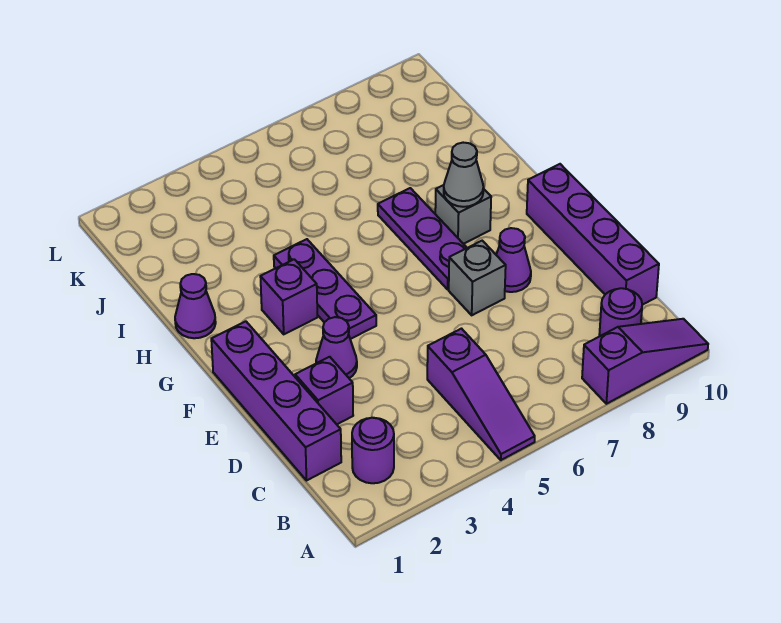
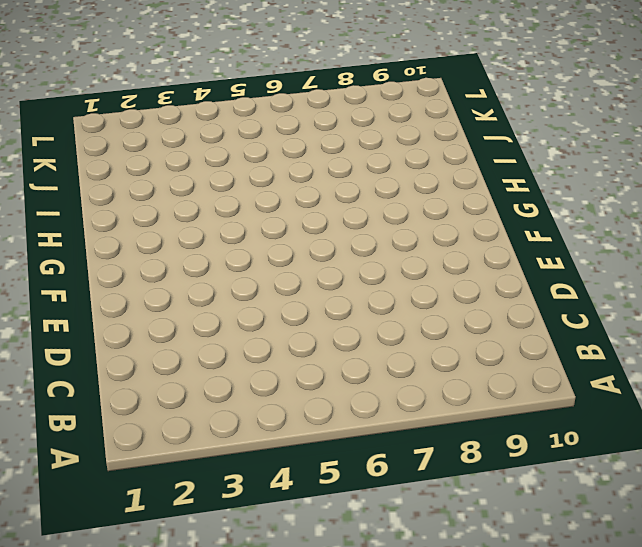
none -> purple slope A5:C5 level 1 top C
none -> purple slope A8:A10 level 1 top 8
none -> purple round brick B2 level 1

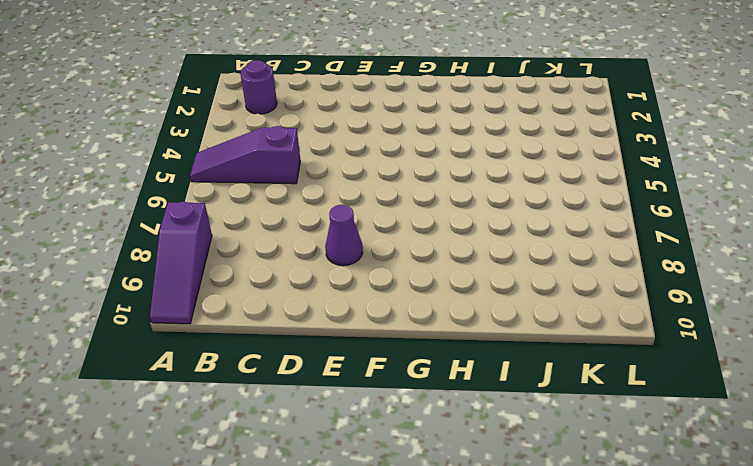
none -> purple round brick B9 level 1
none -> purple brick C1:F1 level 1
none -> purple brick C10:F10 level 1

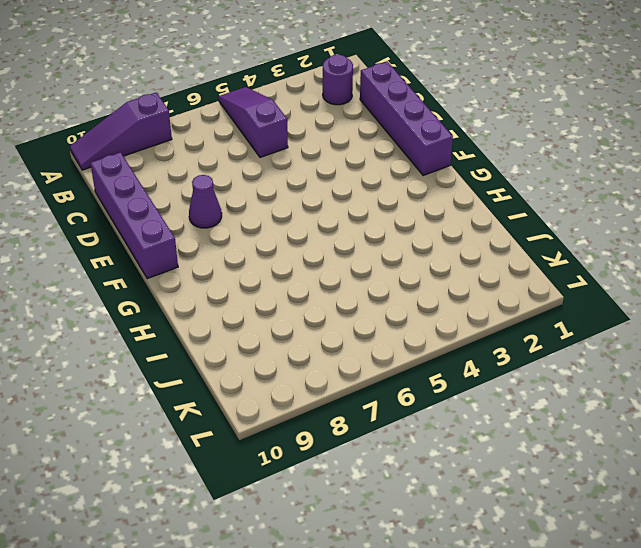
none -> purple round brick B9 level 1
none -> purple brick D2 level 1
none -> purple cone E3 level 1

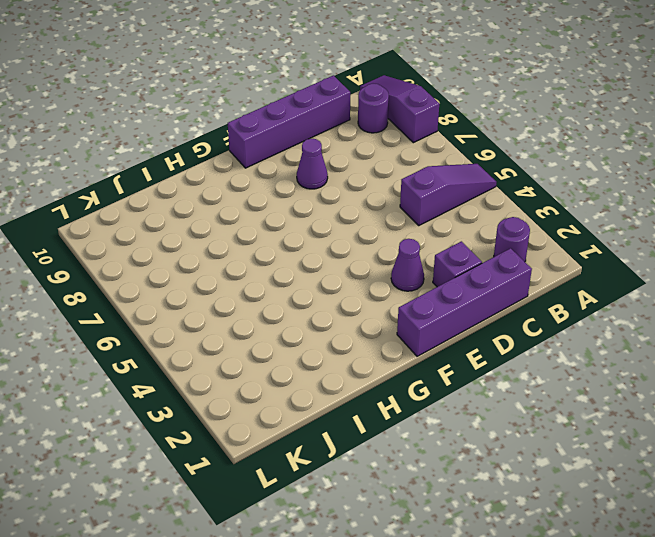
none -> grey brick E7 level 1
none -> purple plate F4:H4 level 1
none -> purple plate F7:H7 level 1

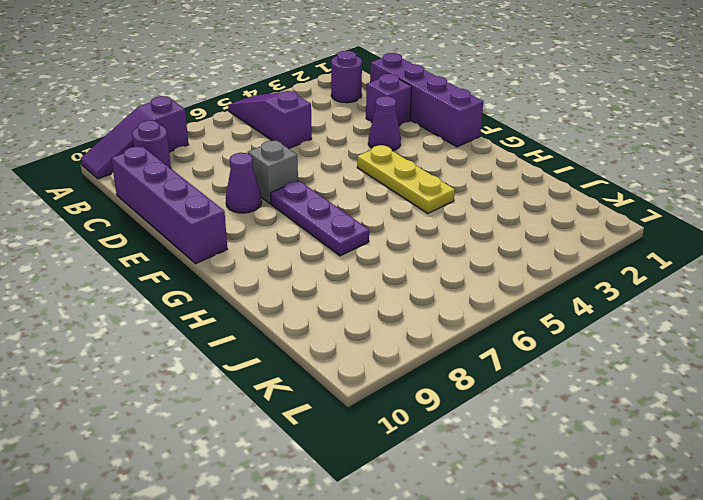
yellow plate F4:H4 level 1 -> purple plate F4:H4 level 1
none -> purple brick G3 level 1
none -> grey brick G8 level 1
none -> purple cone H1 level 1

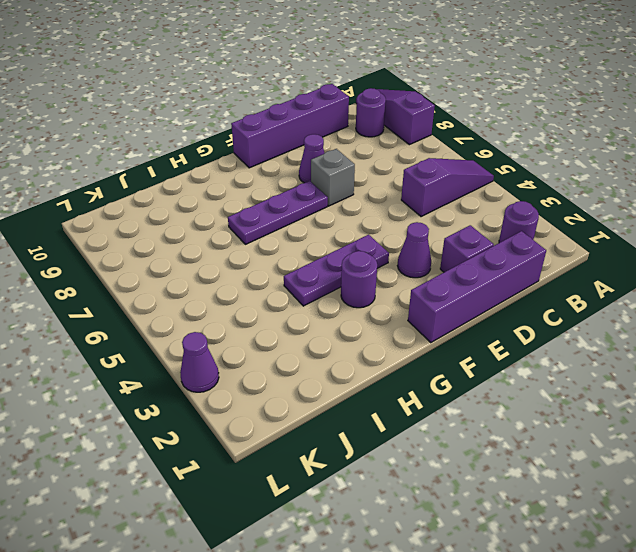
purple round brick G3 level 1 -> purple brick G3 level 1
purple cone L3 level 1 -> purple cone H1 level 1
none -> grey brick G8 level 1
none -> grey cone G8 level 2

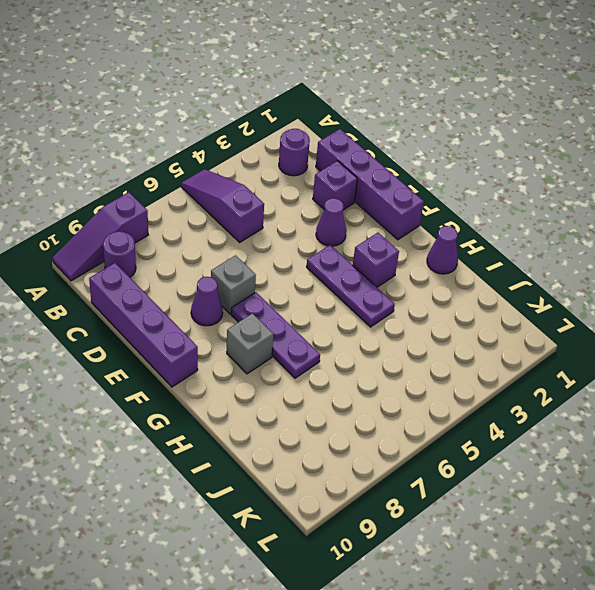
none -> grey cone G8 level 2

